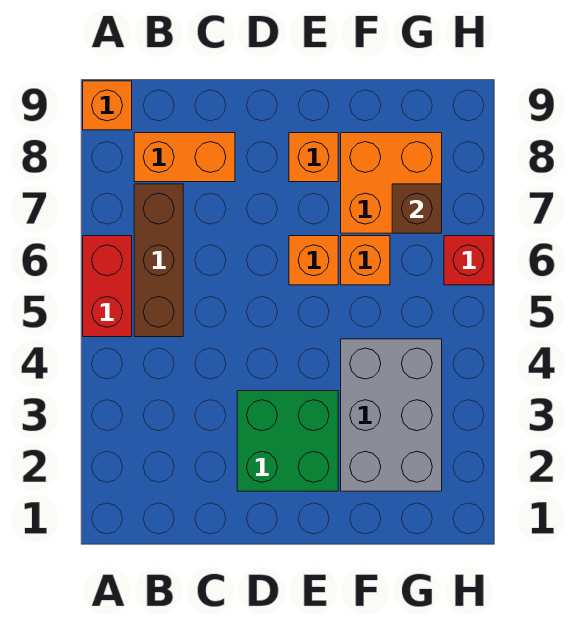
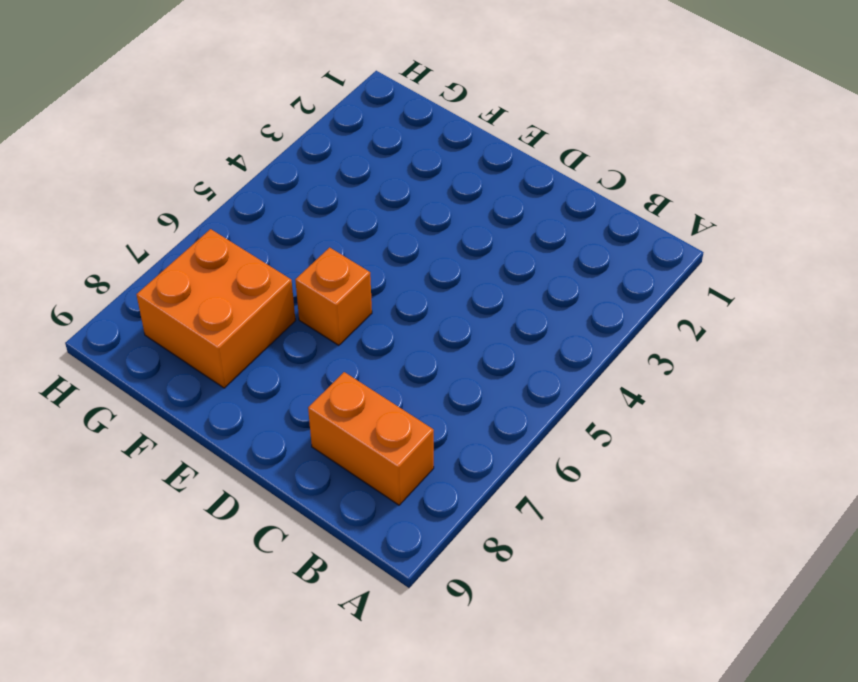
none -> red brick A5:A6 level 1
none -> orange brick A9 level 1
none -> brown brick B5:B7 level 1

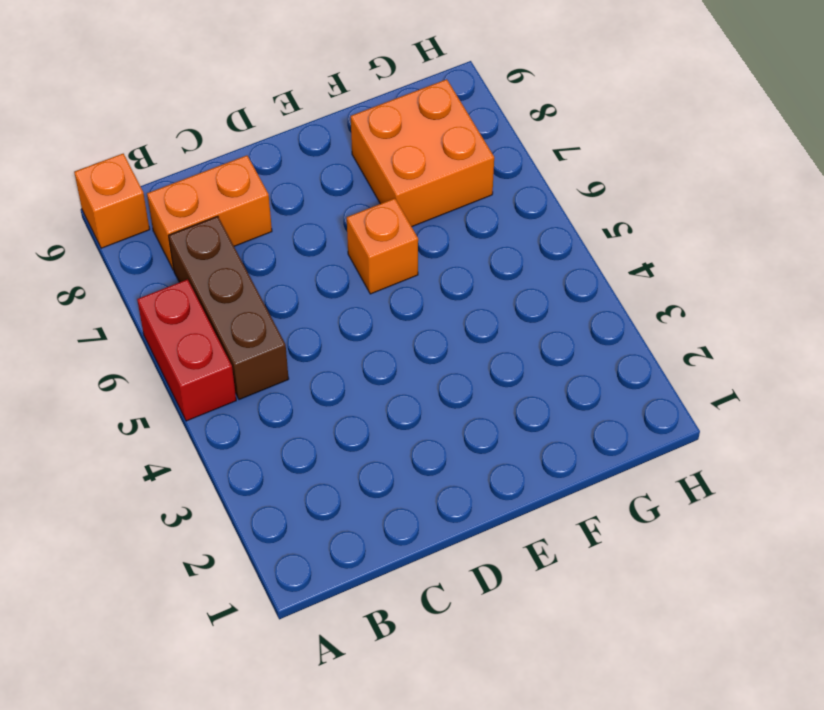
none -> green brick D2:E3 level 1
none -> orange brick E8 level 1
none -> grey brick F2:G4 level 1

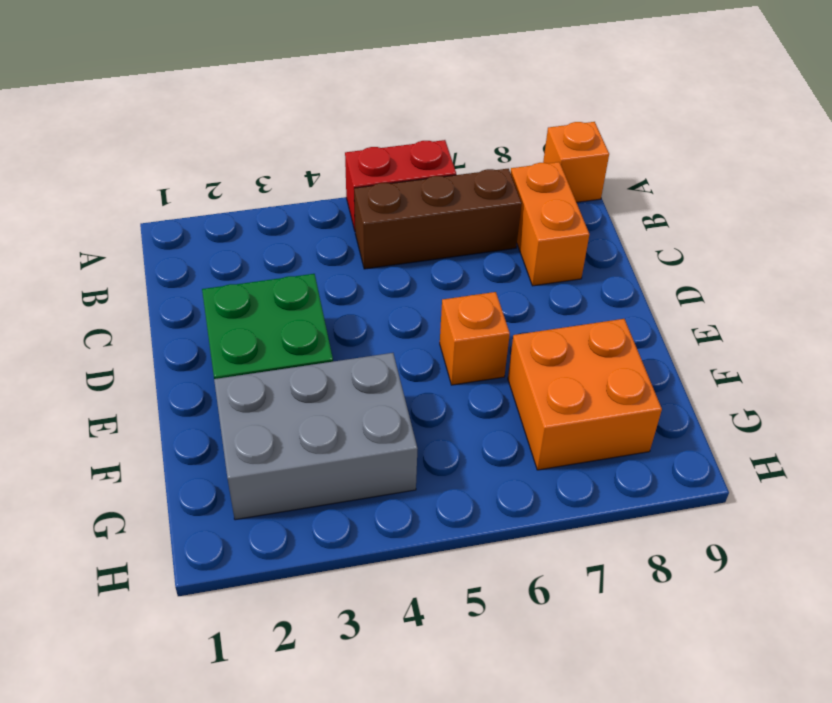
none -> orange brick E8 level 1
none -> orange brick F6 level 1
none -> red brick H6 level 1

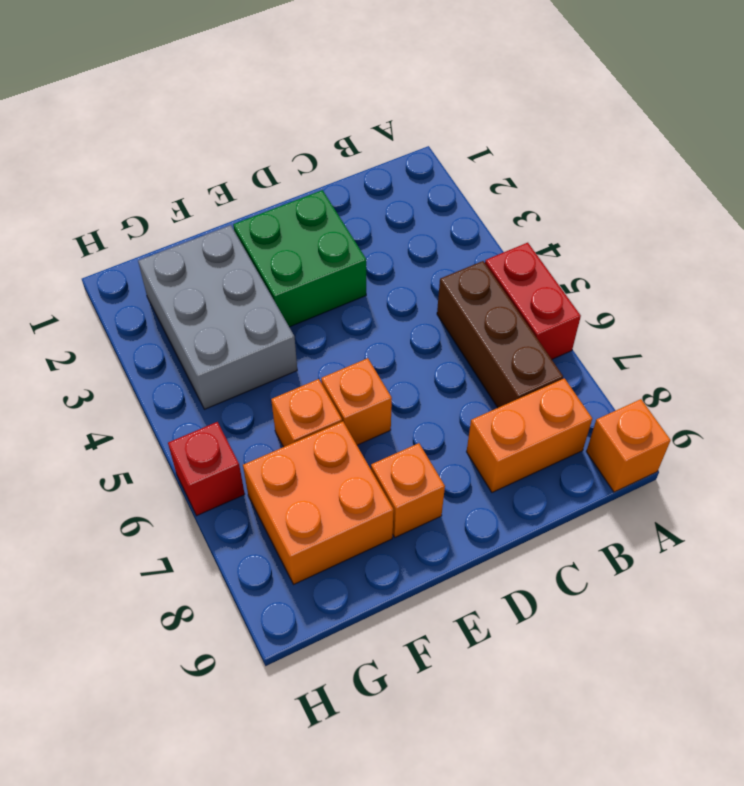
none -> brown brick G7 level 2

